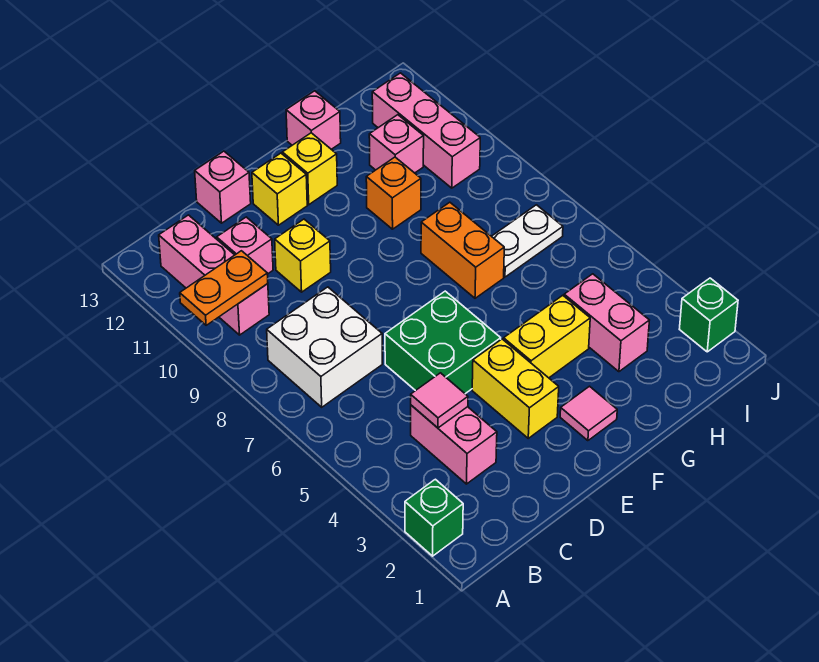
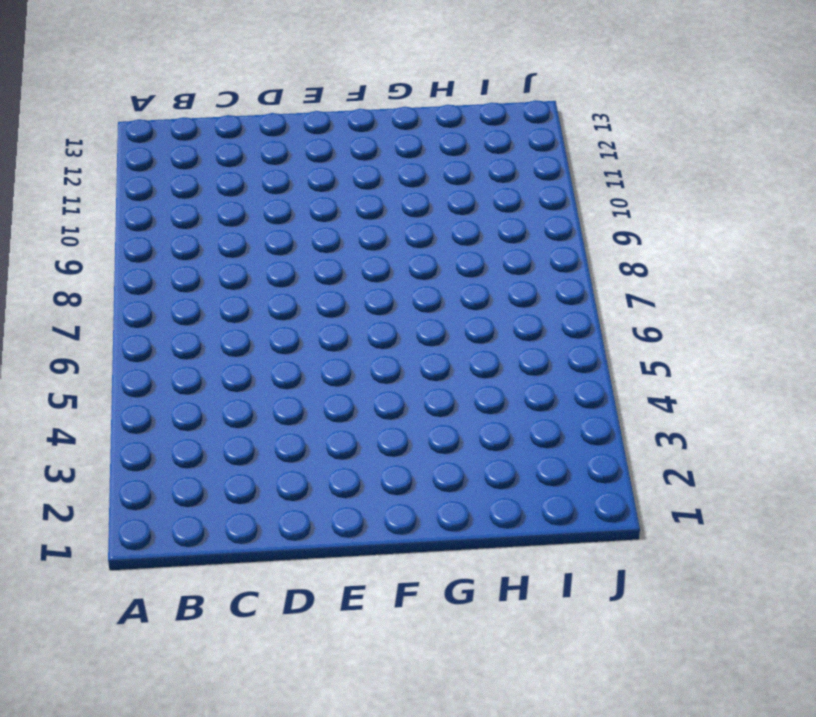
none -> green brick A2 level 1
none -> white brick B7:C8 level 1
none -> pink brick B10:B12 level 1

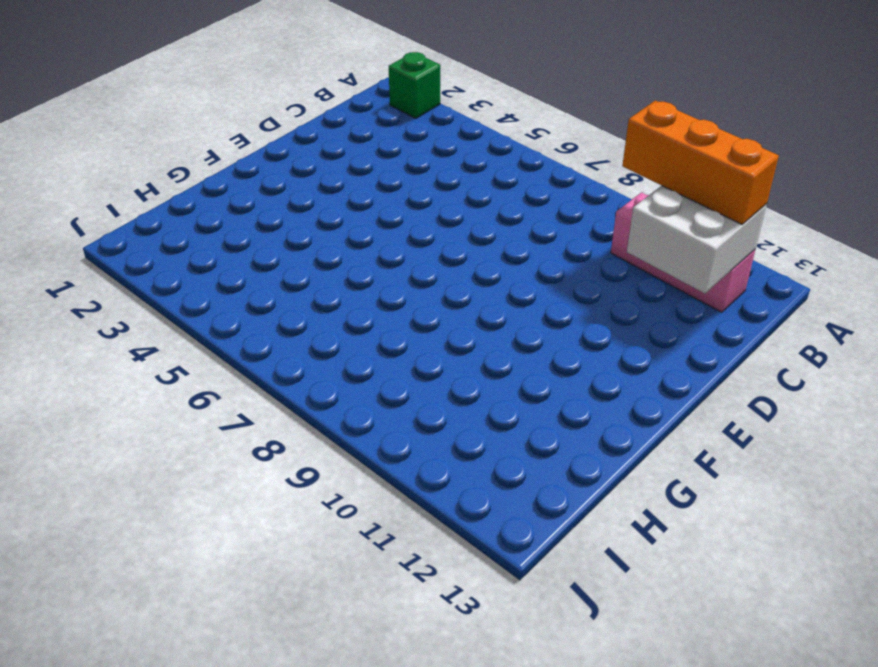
orange brick B10:B12 level 3 -> none
white brick B11:C12 level 2 -> white brick B7:C8 level 1
none -> pink brick C3:C4 level 1
none -> pink brick C11 level 1
none -> green brick D5:E6 level 1

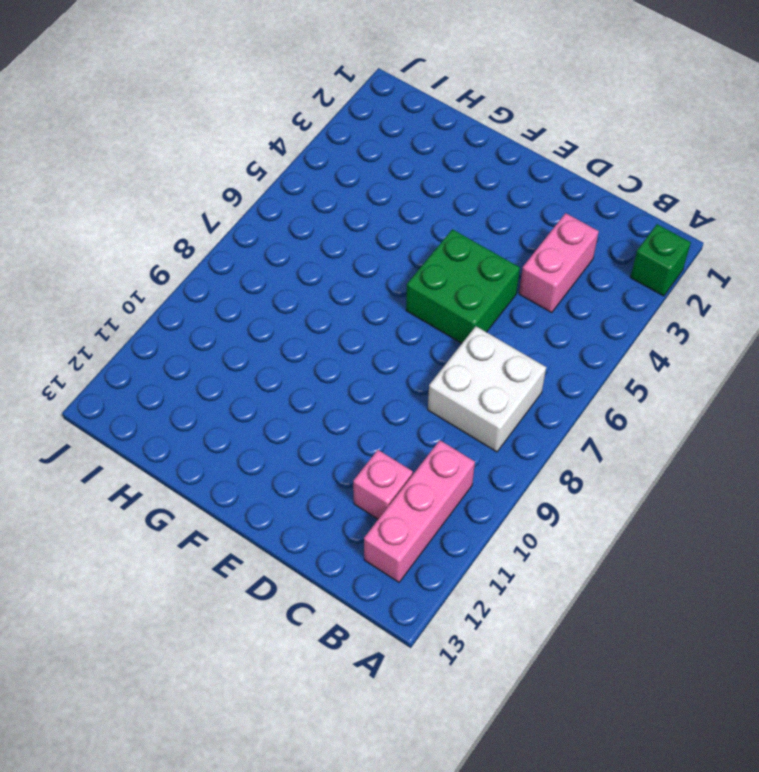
none -> yellow brick D10 level 1
none -> pink brick D13 level 1
none -> yellow brick E3:E4 level 1

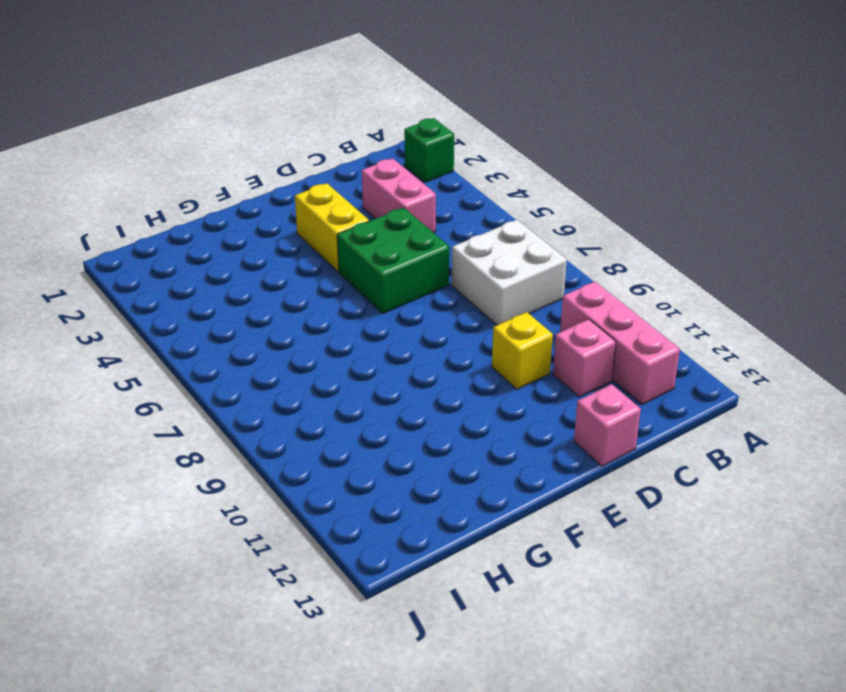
none -> yellow brick E12 level 1
none -> pink tile F2 level 1
none -> yellow brick F4:G4 level 1

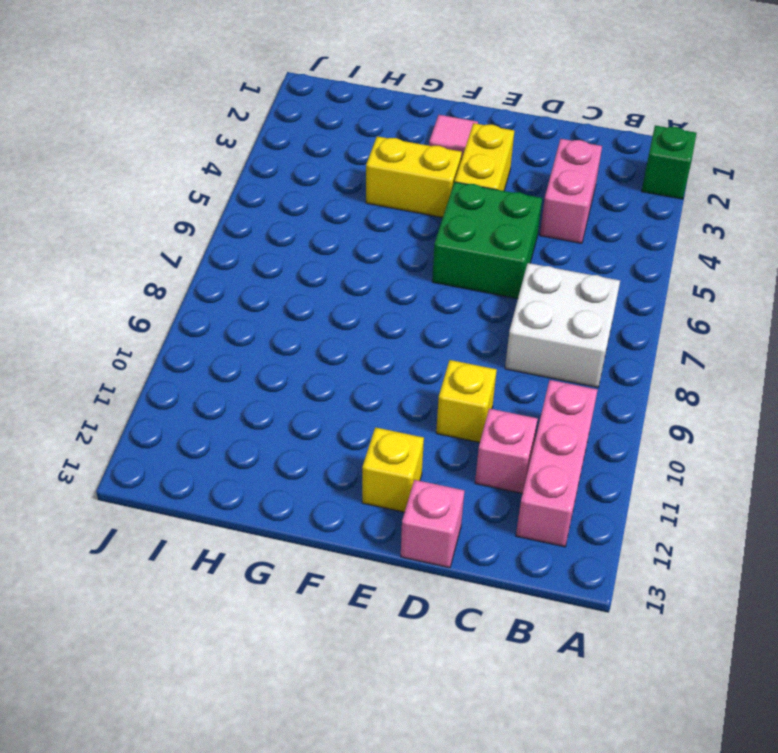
none -> yellow brick F12 level 1
none -> orange brick G7:G8 level 1
none -> orange brick G10 level 1

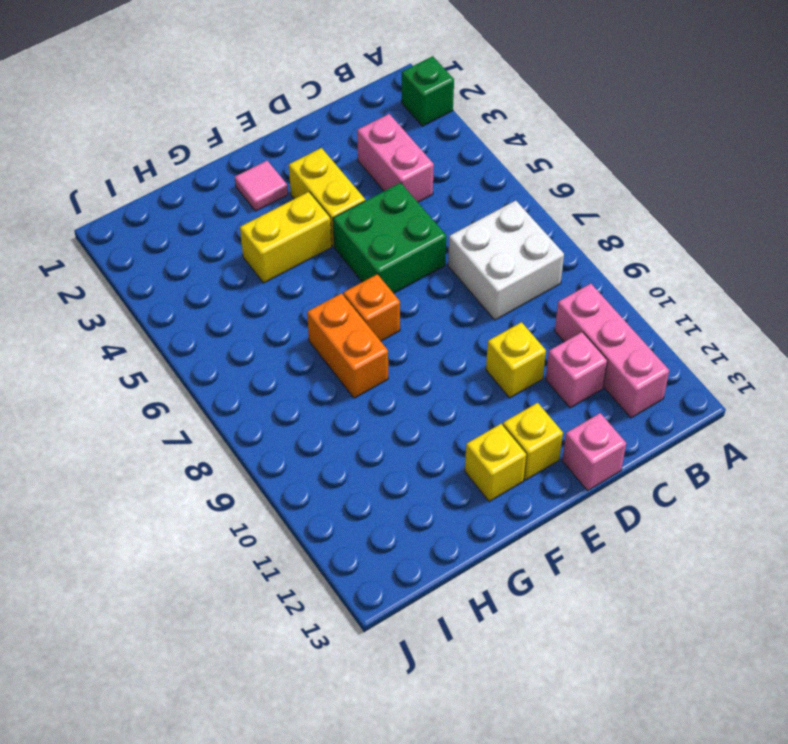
orange brick F7 level 1 -> orange brick G10 level 1
none -> pink brick G13 level 1
none -> pink brick H3:H4 level 1
none -> white plate H7:I7 level 1

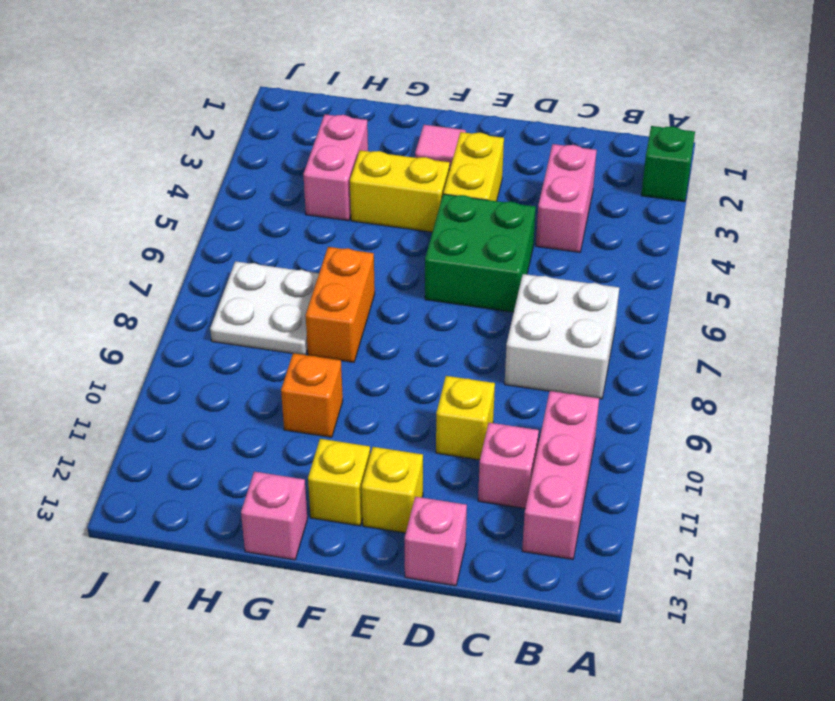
white plate H7:I8 level 1 -> white plate H7:I7 level 1
none -> pink brick H11 level 1
none -> pink brick I10:I12 level 1
none -> green brick J2 level 1

